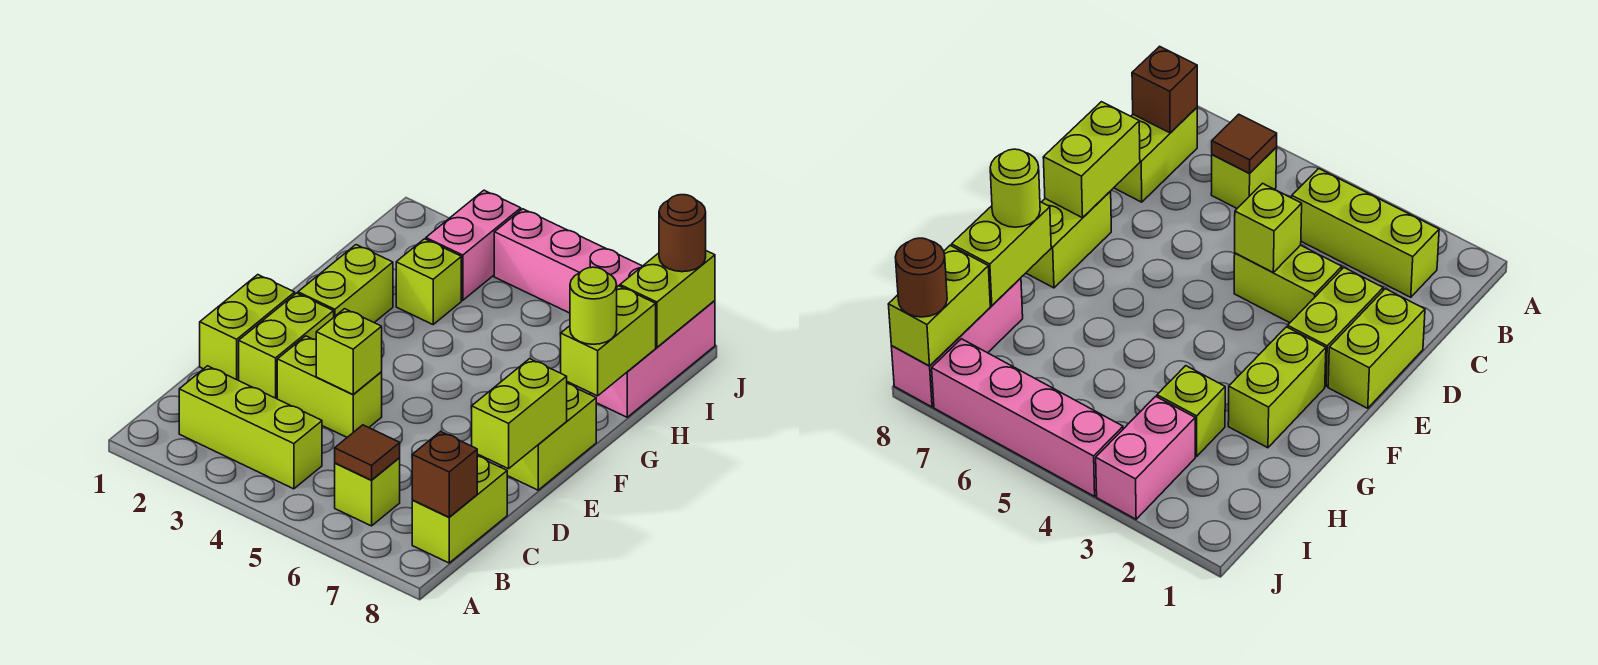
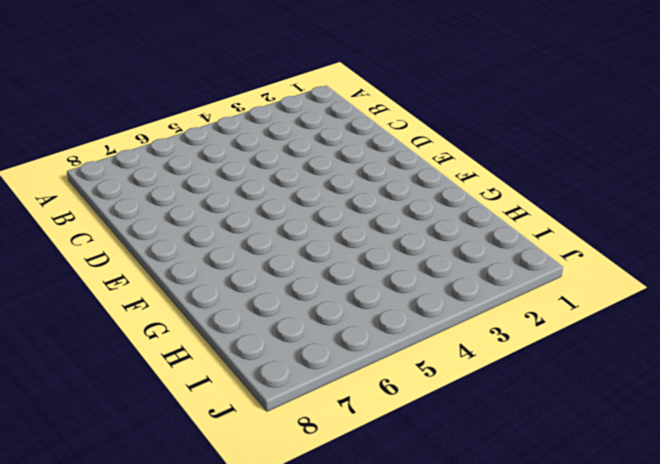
none -> lime brick B2:B4 level 1
none -> lime brick B6 level 1
none -> lime brick B8:C8 level 1

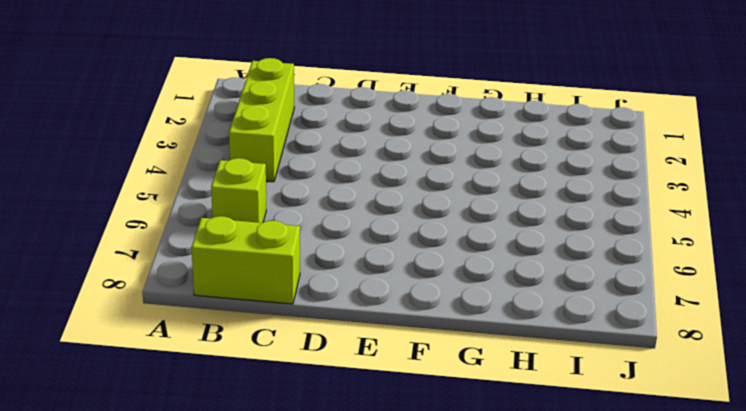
none -> lime brick D1:E1 level 1
none -> lime brick D2:E2 level 1
none -> lime brick D3:D4 level 1

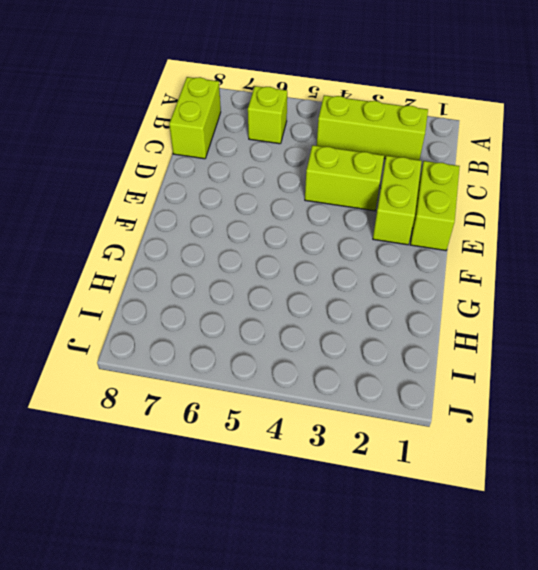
none -> lime brick E8:F8 level 1
none -> lime brick F2:G2 level 1
none -> lime brick H3 level 1

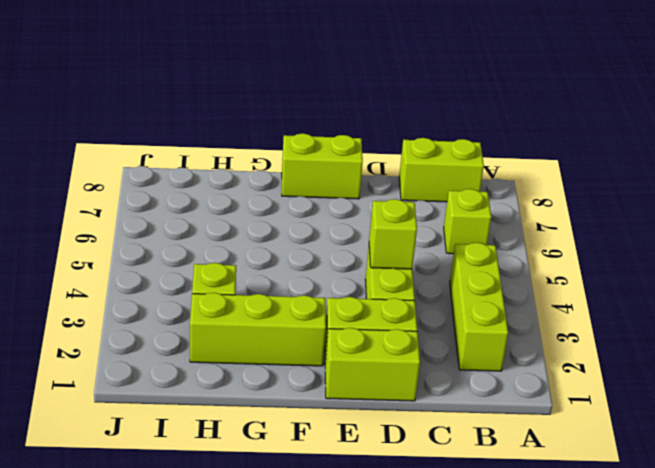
lime brick F2:H2 level 1 -> lime brick F2:G2 level 1
none -> pink brick H8:J8 level 1
none -> pink brick I3:J3 level 1
none -> pink brick J4:J7 level 1

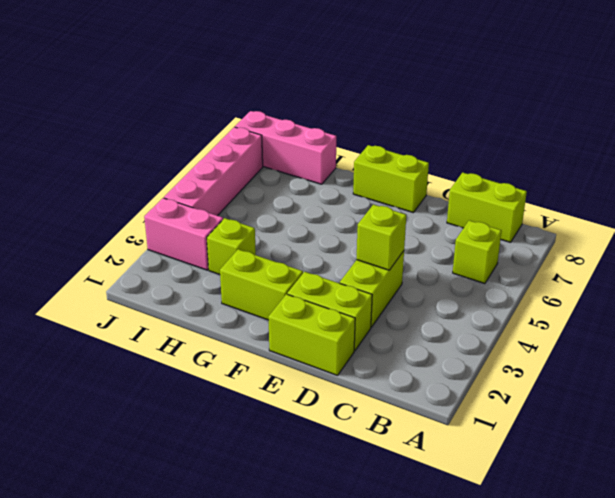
none -> lime brick B2:B4 level 1
none -> brown tile B6 level 2
none -> brown brick B8 level 2

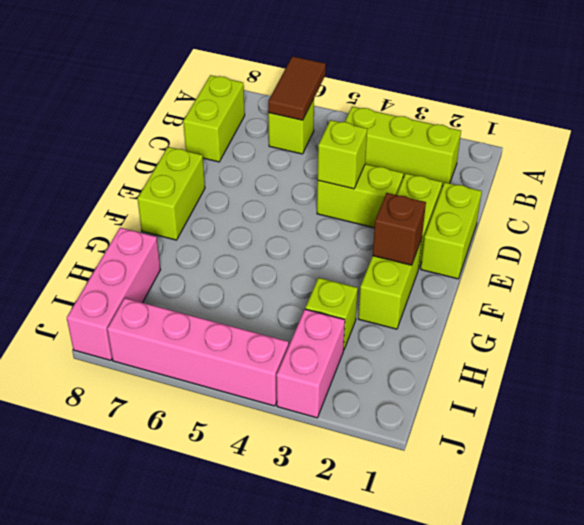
brown tile A6:B6 level 2 -> brown tile B6 level 2
brown brick F2 level 2 -> brown brick B8 level 2
none -> lime brick D8:E8 level 2
none -> lime brick G8:H8 level 2
none -> lime brick I8:J8 level 2

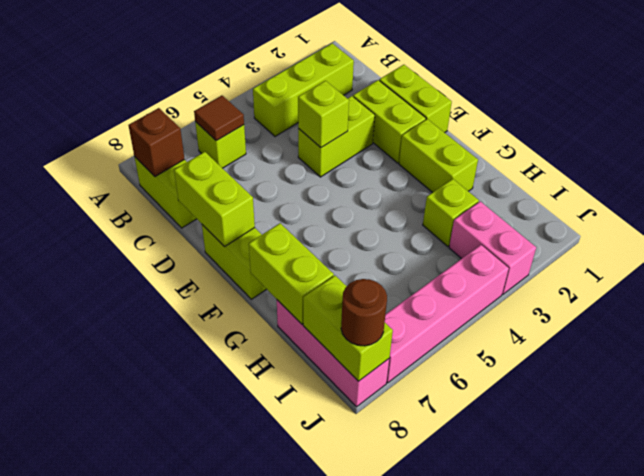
none -> lime round brick G8 level 3

